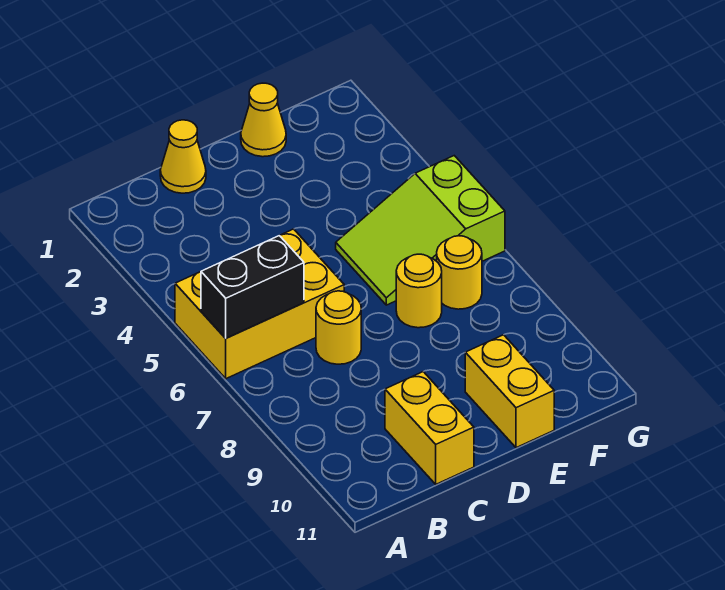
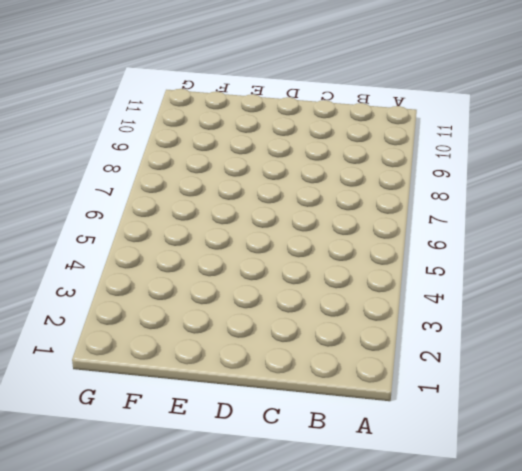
none -> yellow brick A5:C6 level 1
none -> yellow cone C1 level 1

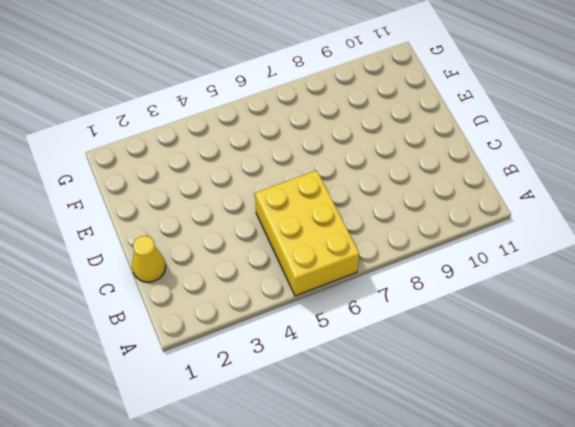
none -> yellow round brick C7 level 1
none -> yellow brick C10:C11 level 1

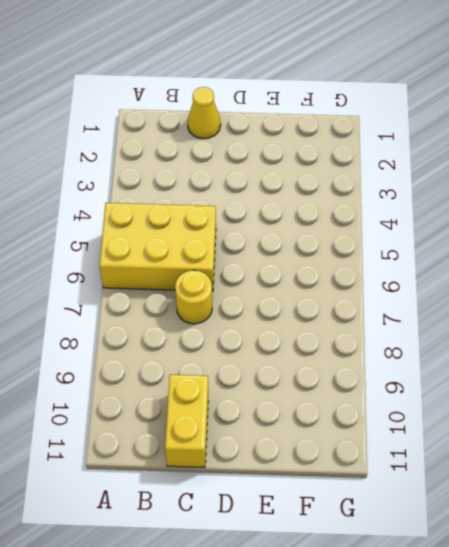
none -> yellow cone E1 level 1
none -> lime slope E5:G6 level 1 top G

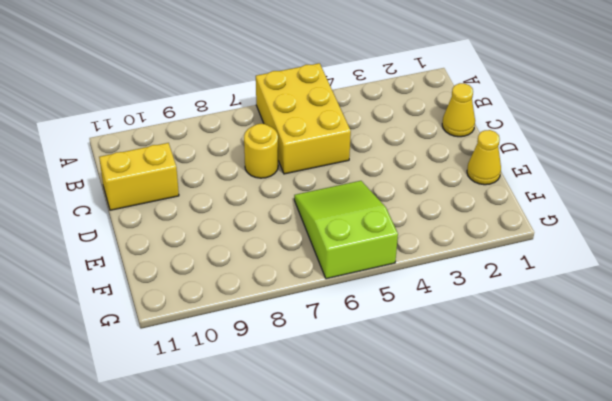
none -> yellow round brick E7 level 1
none -> yellow brick E10:E11 level 1

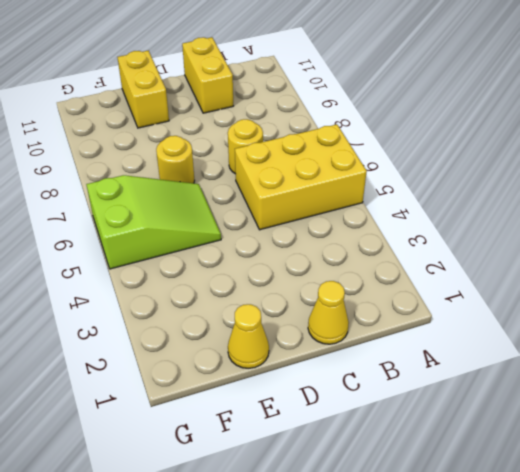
none -> yellow round brick F7 level 1
none -> black brick A6:B6 level 2

